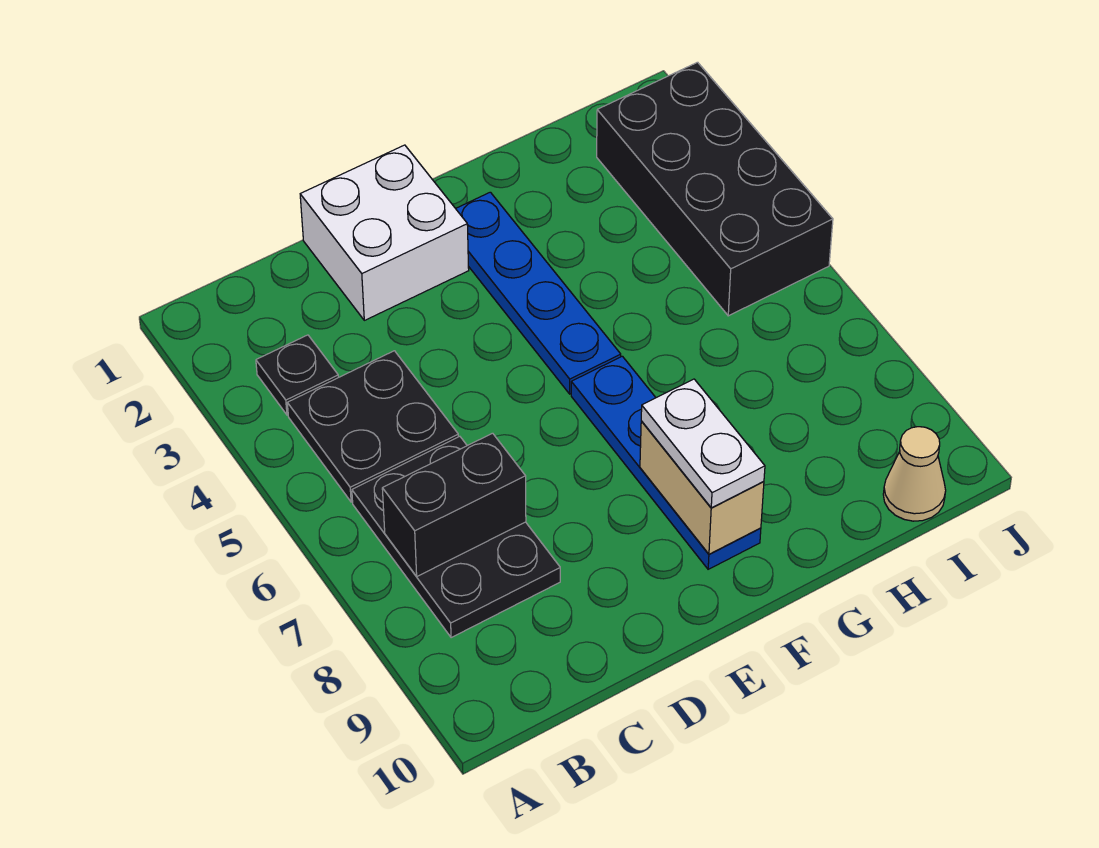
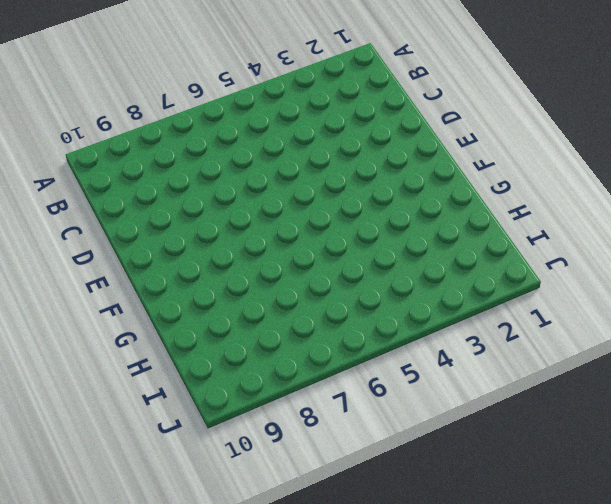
none -> black plate B3 level 1
none -> black plate B4:C5 level 1

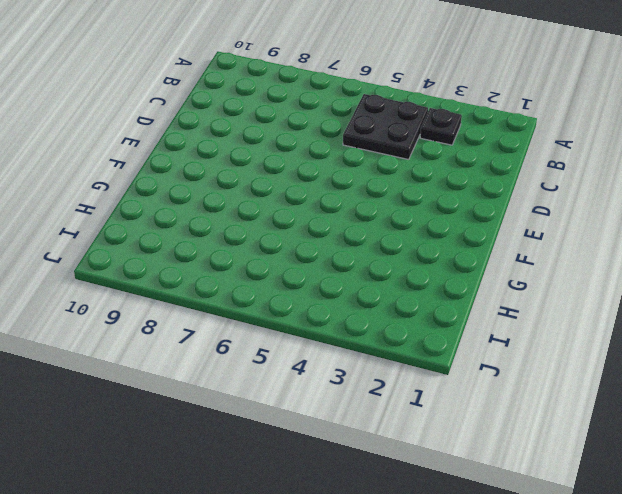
none -> black plate B6:C8 level 1
none -> white brick D1:E2 level 1

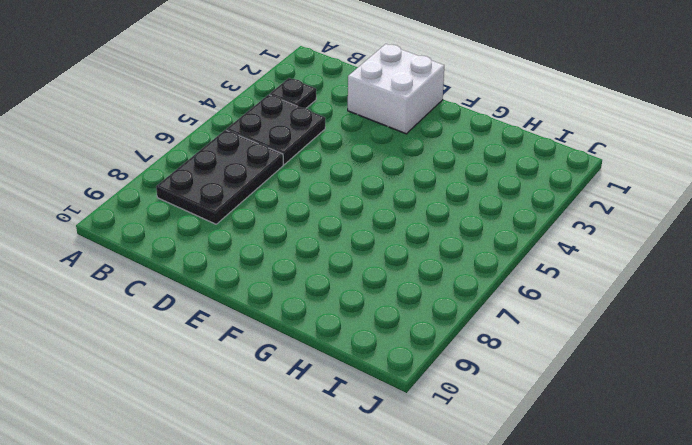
none -> blue plate F2:F5 level 1
none -> blue plate F6:F9 level 1

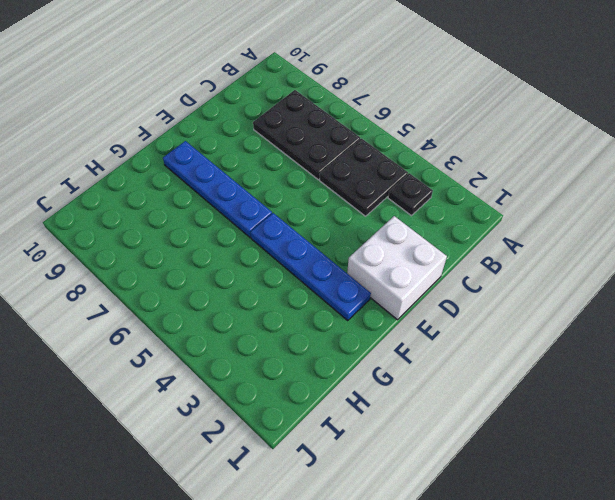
none -> black brick I2:J5 level 1
none -> tan cone I10 level 1

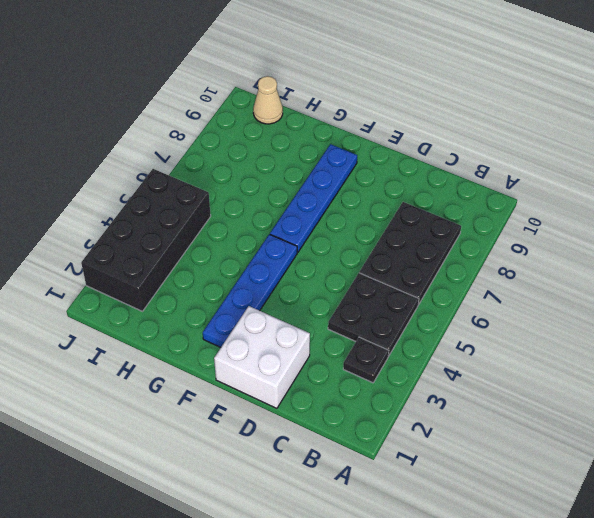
none -> black brick B7:C7 level 2
none -> tan brick F8:F9 level 2

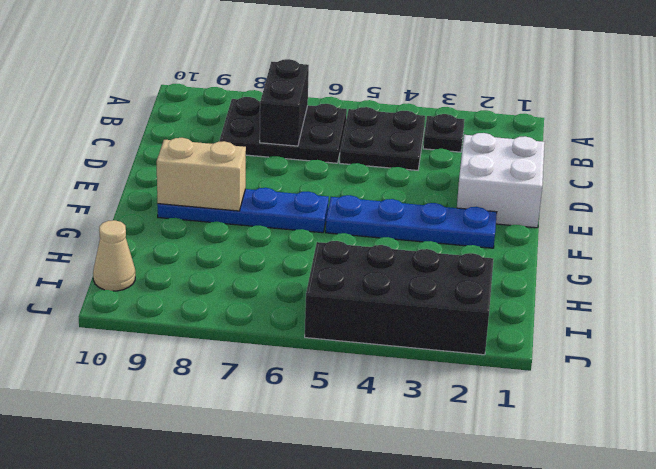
none -> white plate F8:F9 level 3

